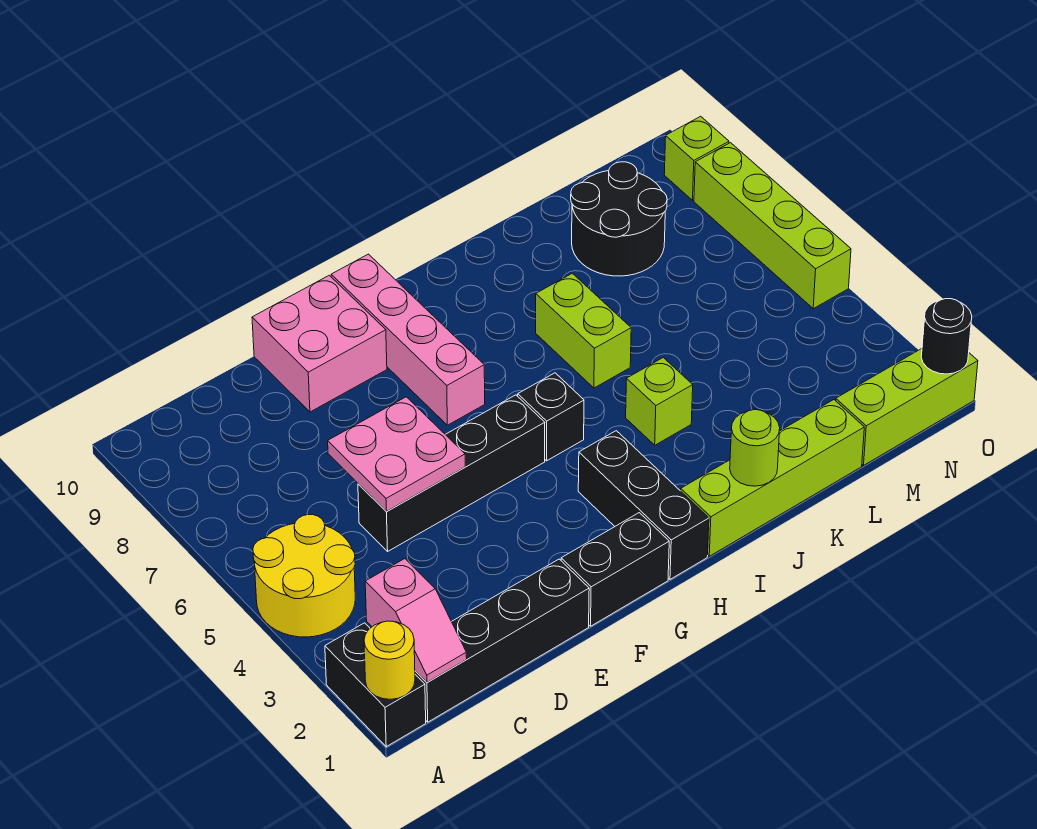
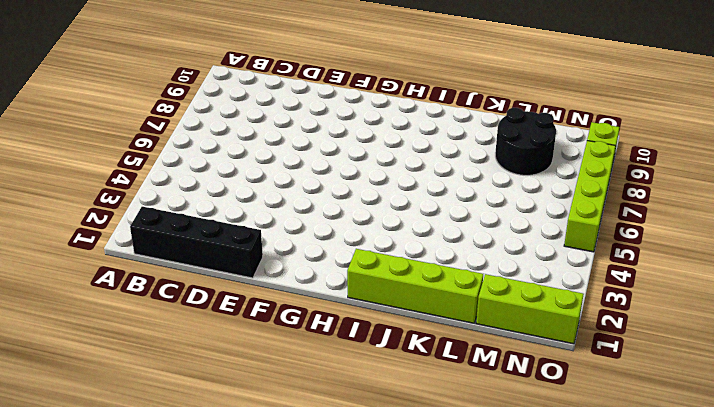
none -> black brick A1:A2 level 1
none -> yellow round brick A4:B5 level 1
none -> black brick D5:G5 level 1

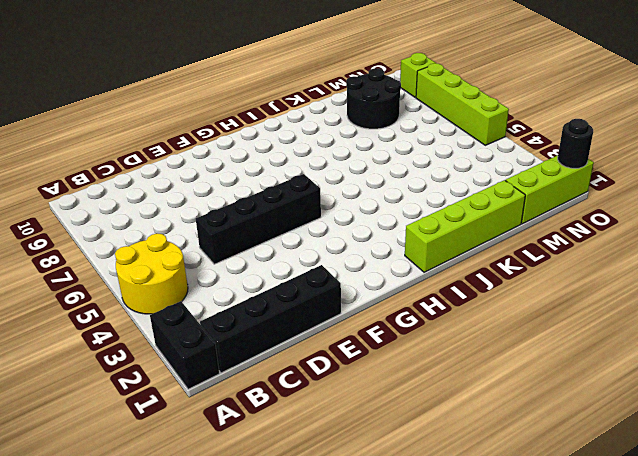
none -> pink brick E9:F10 level 1
none -> black brick F1:G1 level 1
none -> pink brick G7:G10 level 1

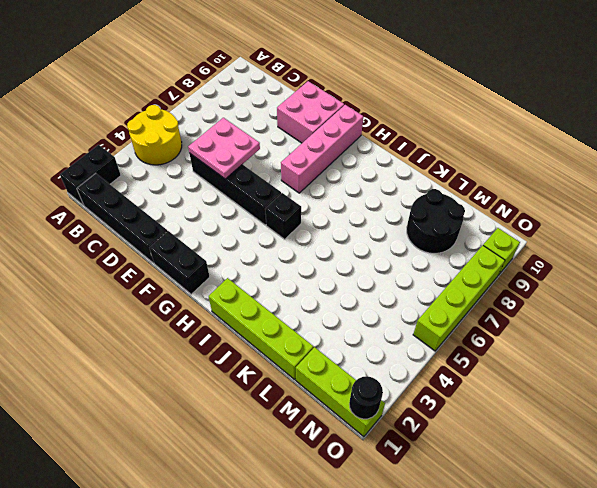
none -> black brick H1:H3 level 1
none -> lime brick J4 level 1
none -> lime brick J6:J7 level 1

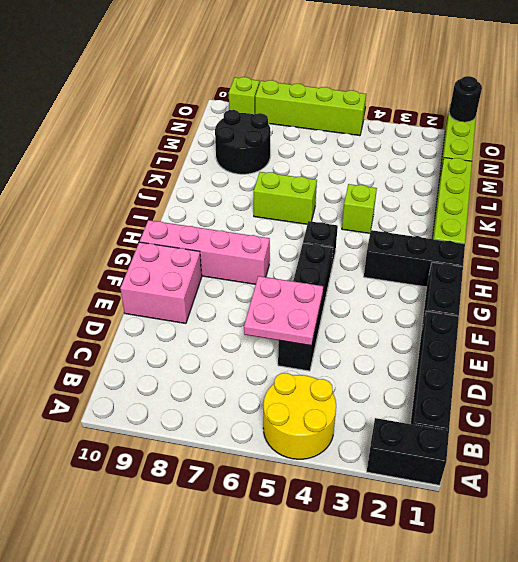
none -> yellow round brick A1 level 2
none -> pink slope B1:B2 level 2 top 2
none -> lime round brick J1 level 2

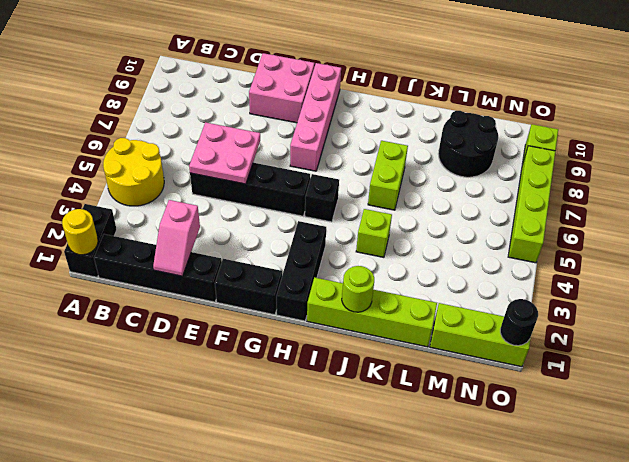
pink slope D1:D2 level 2 top 2 -> pink slope B1:B2 level 2 top 2

